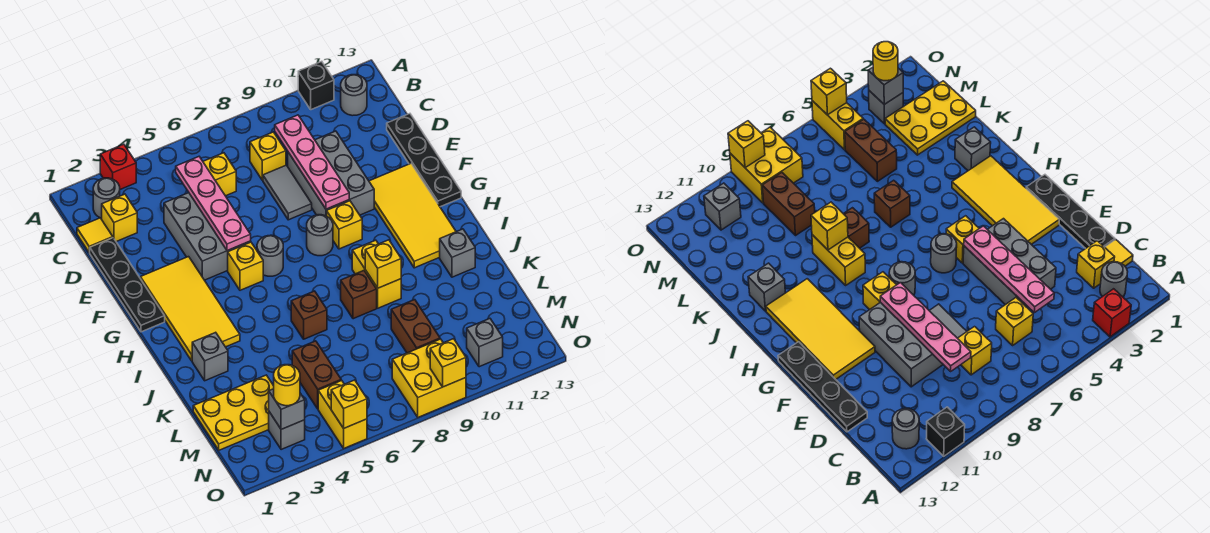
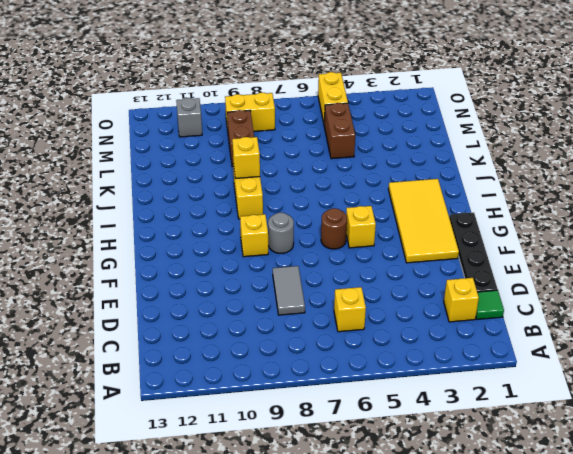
green tile C1 level 1 -> yellow tile C1 level 1
brown round brick G6 level 1 -> grey round brick G6 level 1
yellow brick N8:N9 level 1 -> yellow brick N8:O9 level 1
none -> red brick A3 level 1
none -> black brick A11 level 1
none -> grey round brick B2 level 1
none -> grey round brick B12 level 1

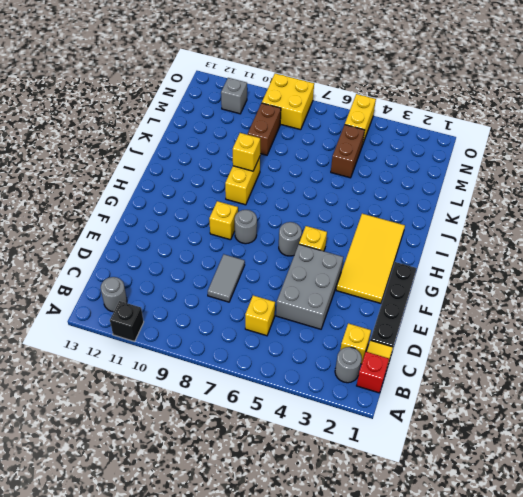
red brick B1 level 1 -> red brick A3 level 1
none -> yellow brick C8 level 1
none -> grey brick D9:F10 level 1
none -> black plate D13:G13 level 1
none -> yellow tile F11:I12 level 1

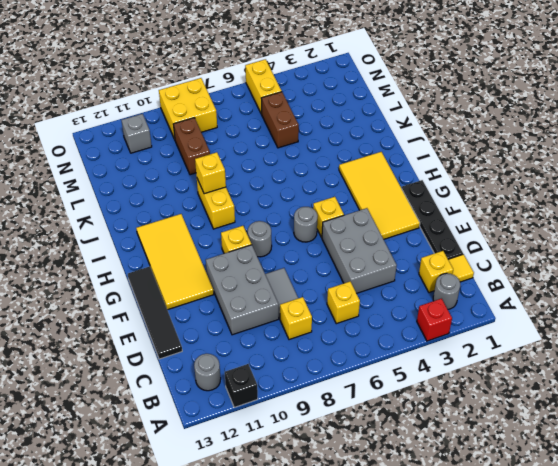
black tile D13:G13 level 1 -> black plate D13:G13 level 1
none -> grey brick J2 level 1
none -> brown brick J6 level 1
none -> brown brick J8 level 1
none -> grey brick J12 level 1

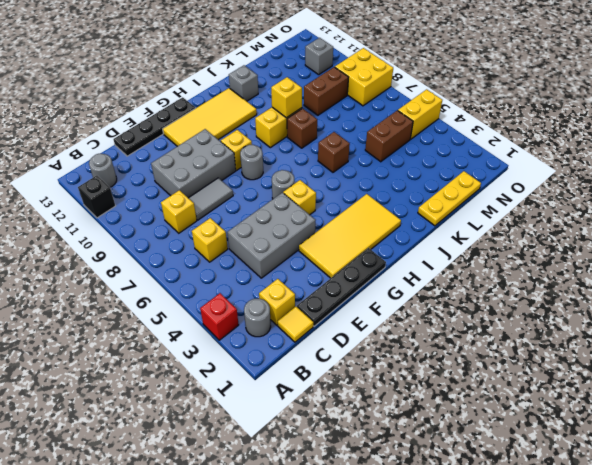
yellow plate K1:M1 level 1 -> yellow plate L1:M3 level 1
none -> grey brick J2 level 1
none -> grey brick N3 level 1
none -> pink plate C5:F5 level 2
none -> pink plate C9:F9 level 2

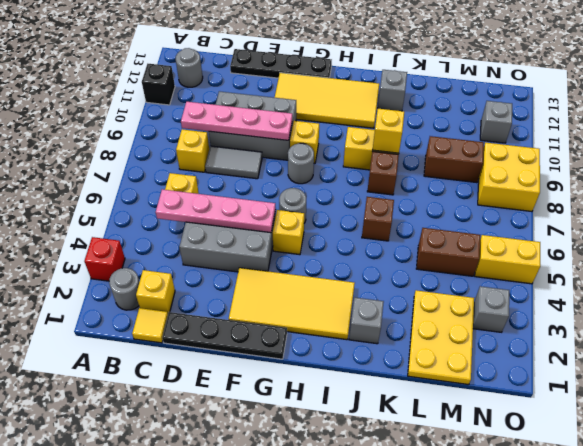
none -> grey brick N3 level 2
none -> yellow brick O5 level 2
none -> yellow brick O9 level 2
none -> yellow round brick N3 level 3

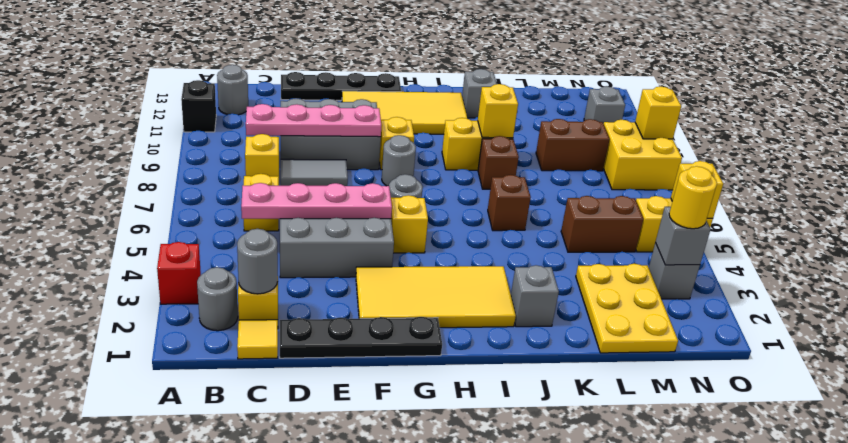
grey round brick C2 level 2 -> none

